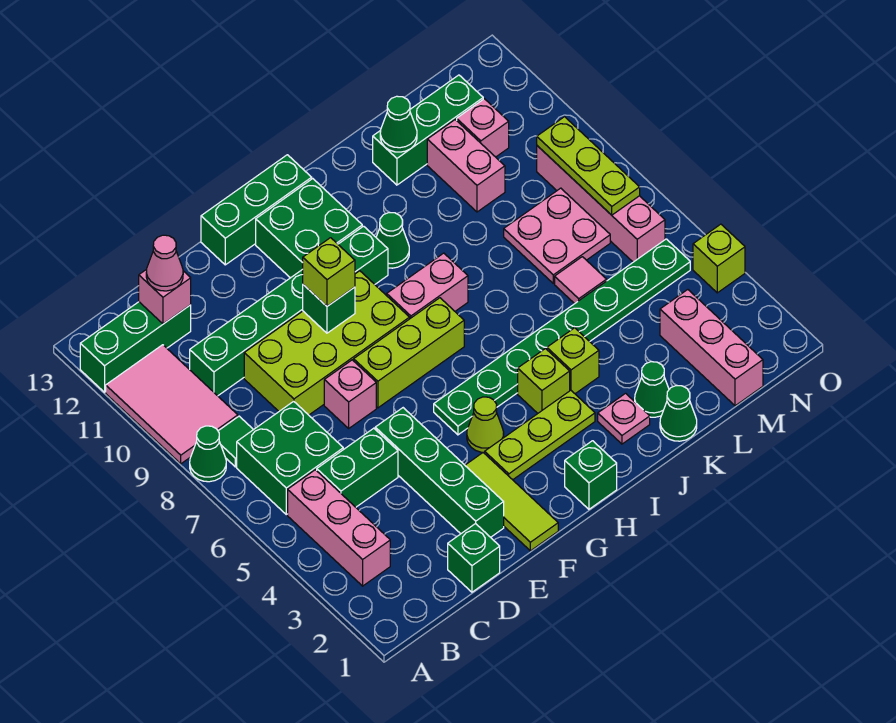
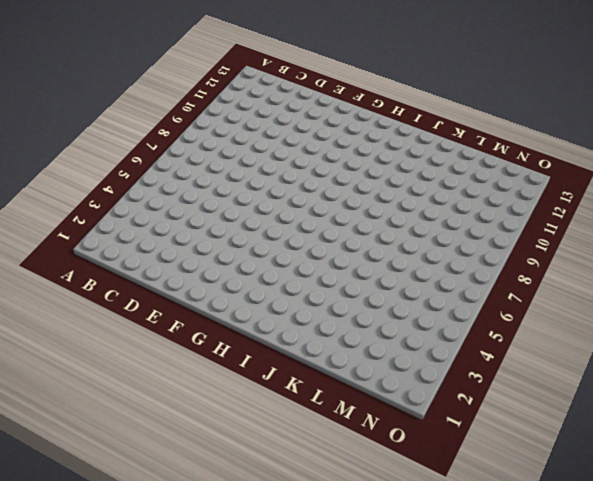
none -> green cone A8 level 1
none -> pink tile A9:B11 level 1
none -> green brick A12:C12 level 1
none -> pink brick B3:B5 level 1

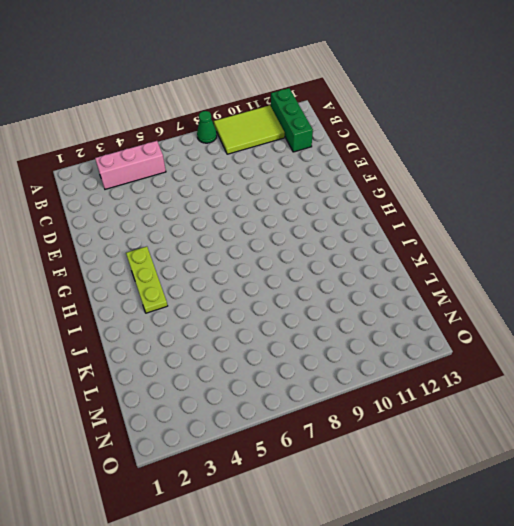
lime tile A9:B11 level 1 -> pink tile A9:B11 level 1
none -> green brick B6:C7 level 1
none -> green tile B8 level 1
none -> green brick C5:D5 level 1
none -> green brick C10:H10 level 1

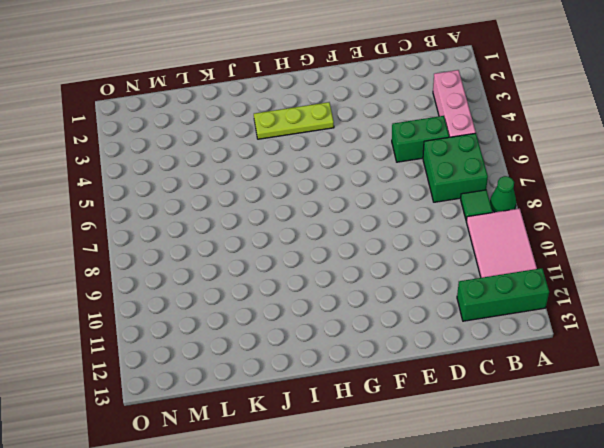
none -> green brick C10:H10 level 1
none -> green brick D1 level 1
none -> lime brick D8:G9 level 1
none -> green brick E2:E5 level 1

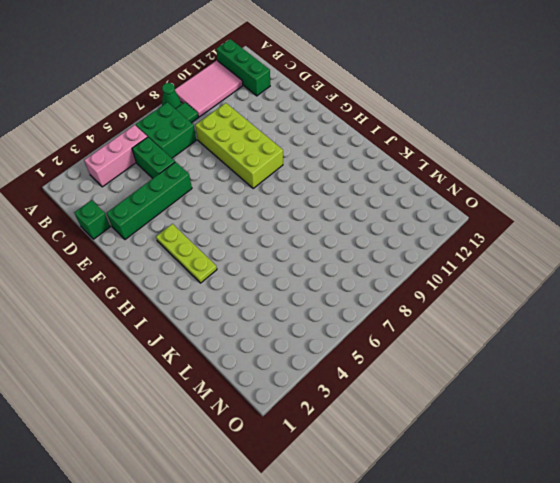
none -> green brick C10:H10 level 1
none -> pink brick E7 level 1
none -> lime tile F1:F3 level 1
none -> lime brick F7:H7 level 1

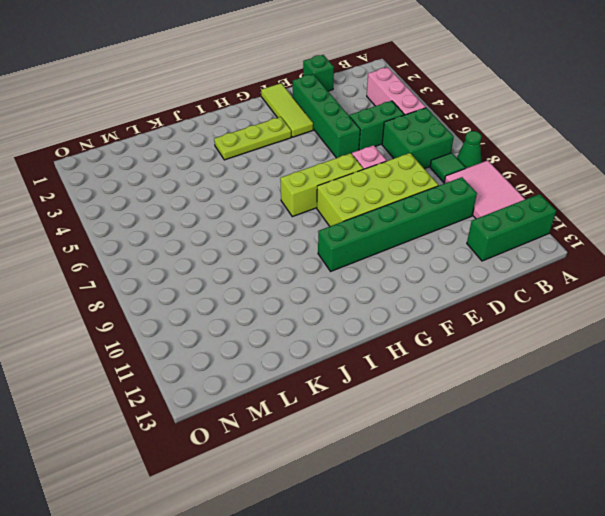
none -> green brick F13:H13 level 1
none -> lime cone G4 level 1
none -> green plate G5:N5 level 1
none -> green brick G11:H12 level 1

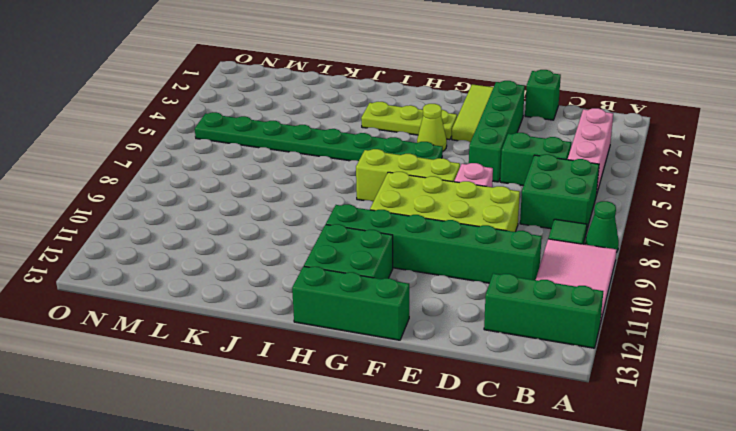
none -> green brick H1 level 1
none -> pink brick H8:I8 level 1
none -> lime brick I4 level 1
none -> green cone I10 level 1

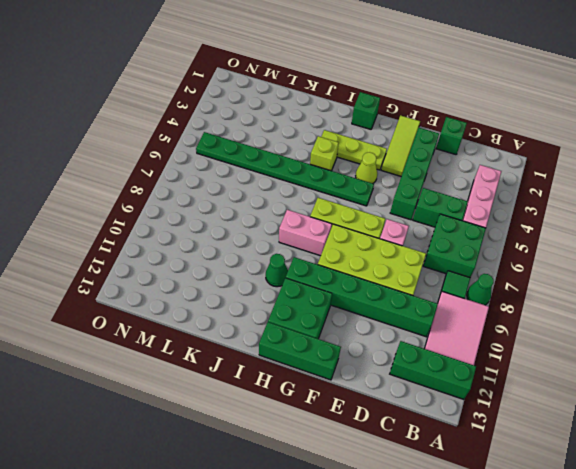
none -> pink plate J2 level 1
none -> lime brick J4 level 1
none -> green cone K1 level 1
none -> green cone K2 level 1

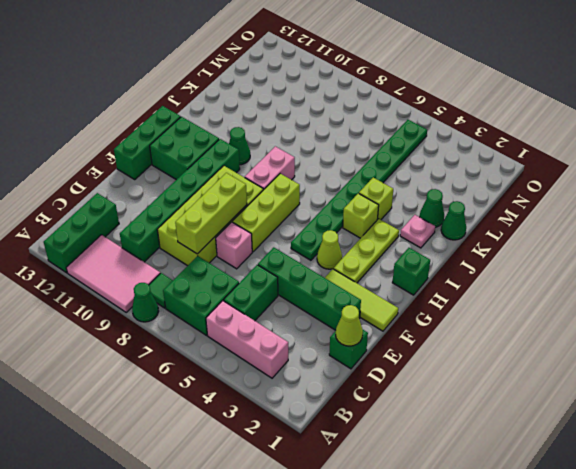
lime cone D1 level 2 -> none
lime brick D8:F8 level 2 -> none
none -> green brick K12:M12 level 1
none -> pink tile L6 level 1
none -> pink plate L7:M8 level 1
none -> pink brick L10:L11 level 1

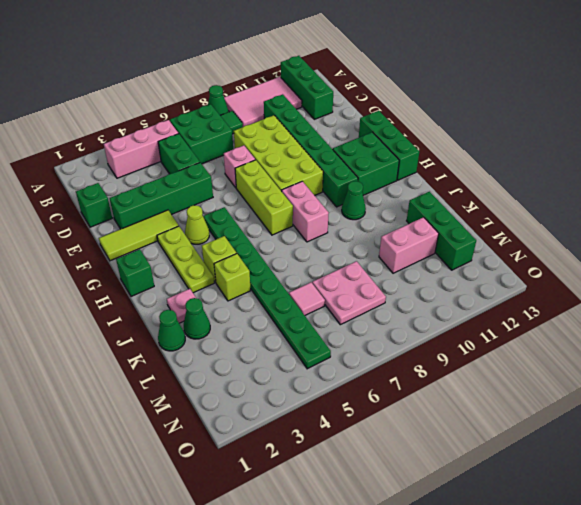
none -> pink brick M1:M3 level 1
none -> pink brick M11 level 1
none -> pink brick N6:N9 level 1
none -> lime brick O4 level 1

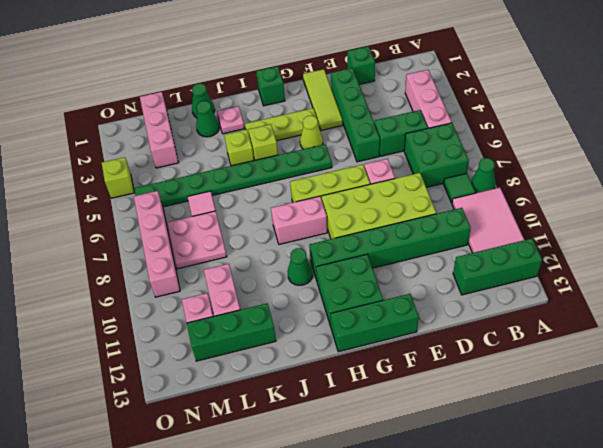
none -> pink brick C12 level 2
none -> green brick F9 level 2
none -> green cone K12 level 2
none -> lime plate N7:N9 level 2

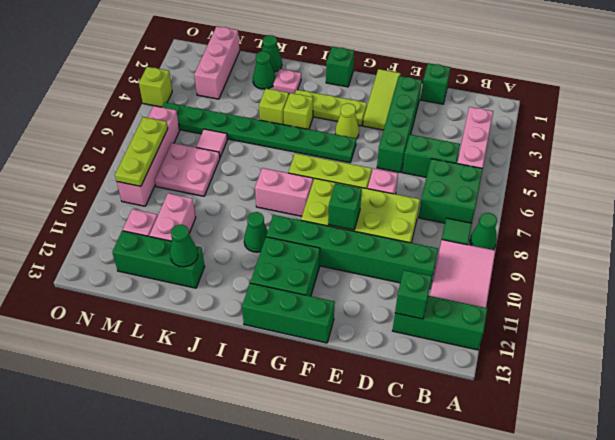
green brick C12 level 2 -> pink brick C12 level 2
none -> pink cone C12 level 3
none -> lime brick F9 level 3

